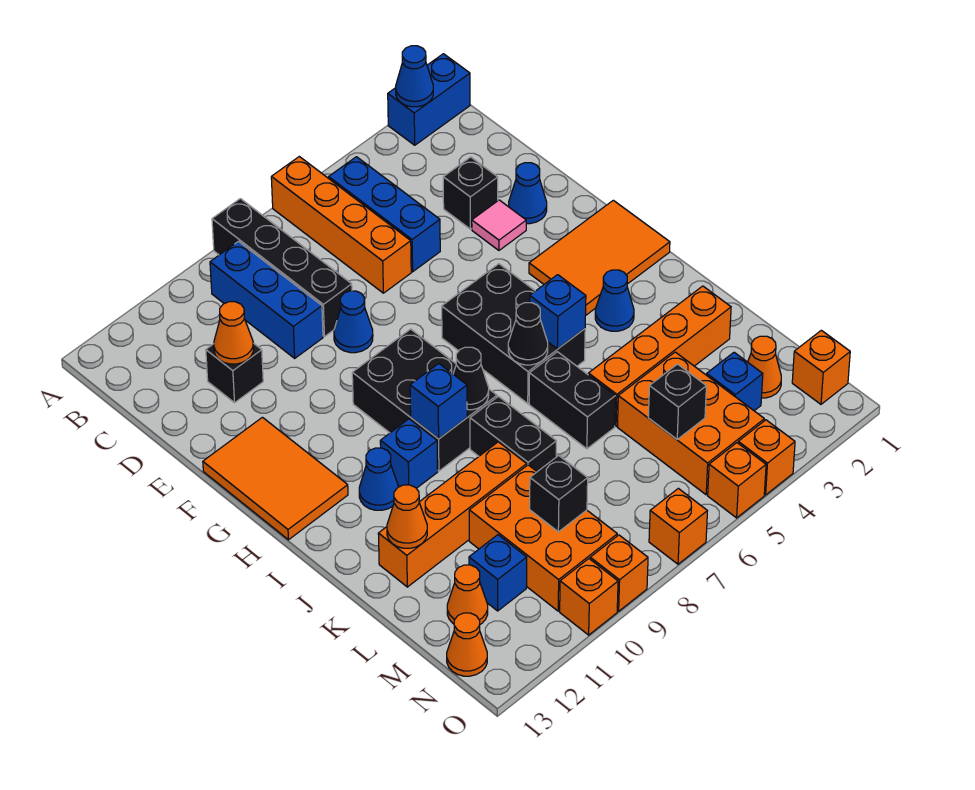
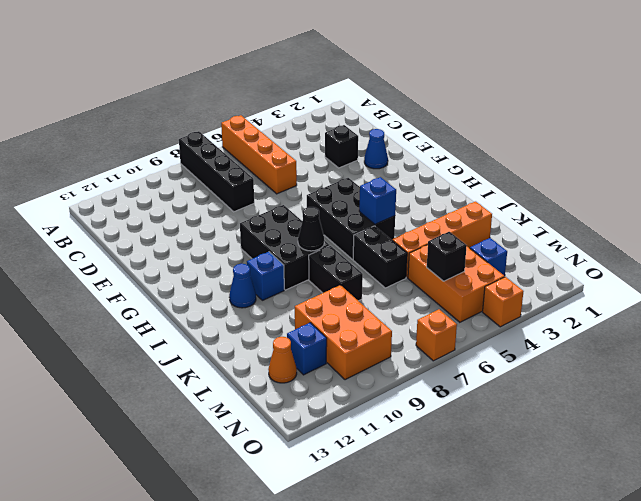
none -> blue brick A1:A2 level 1
none -> blue brick B5:D5 level 1
none -> blue brick B9:D9 level 1
none -> black brick D11 level 1

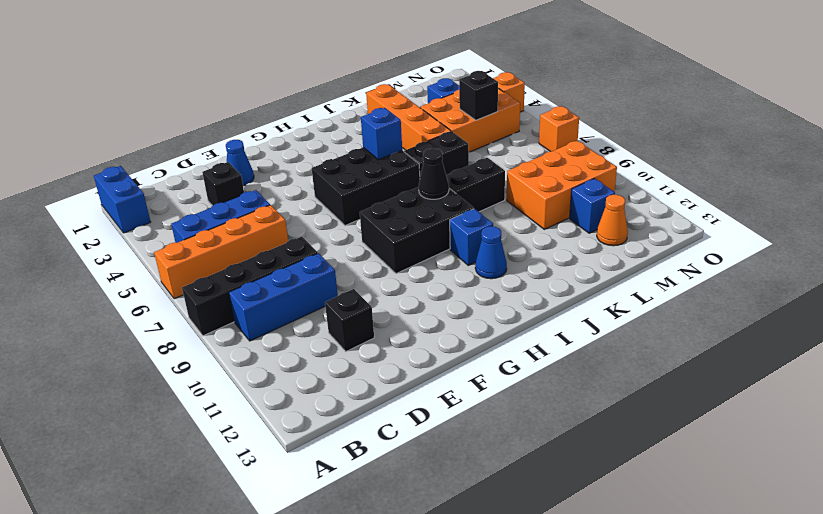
none -> pink tile E3 level 1
none -> blue cone E8 level 1
none -> orange tile F12:H13 level 1
none -> orange tile G1:H3 level 1

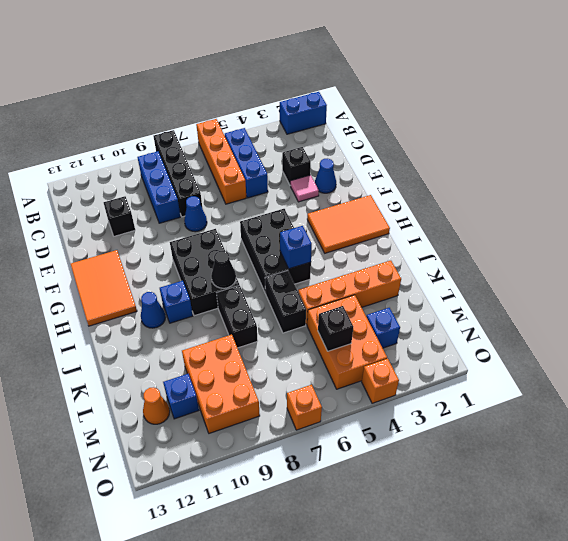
none -> blue cone I3 level 1
none -> orange brick K9:K12 level 1
none -> orange cone M2 level 1
none -> orange brick N1 level 1

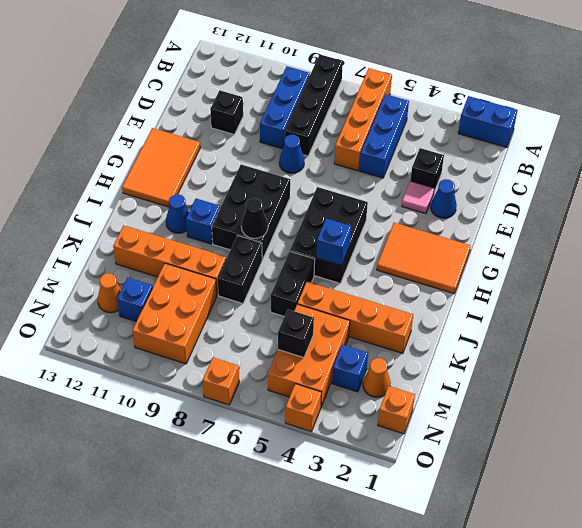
none -> blue cone I3 level 1
none -> orange cone N13 level 1
none -> orange brick O5 level 1
none -> orange brick O9 level 1

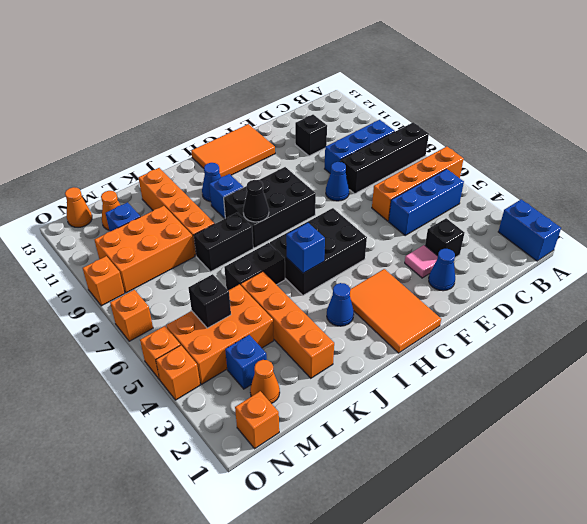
none -> orange brick O10 level 1
none -> blue cone A2 level 2
none -> orange cone D11 level 2
none -> black cone I6 level 2

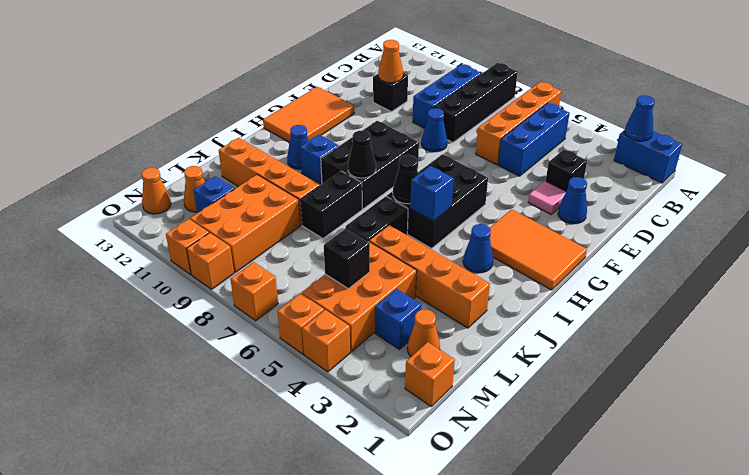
none -> blue brick I9 level 2
none -> orange cone K12 level 2
none -> black brick M9 level 2

